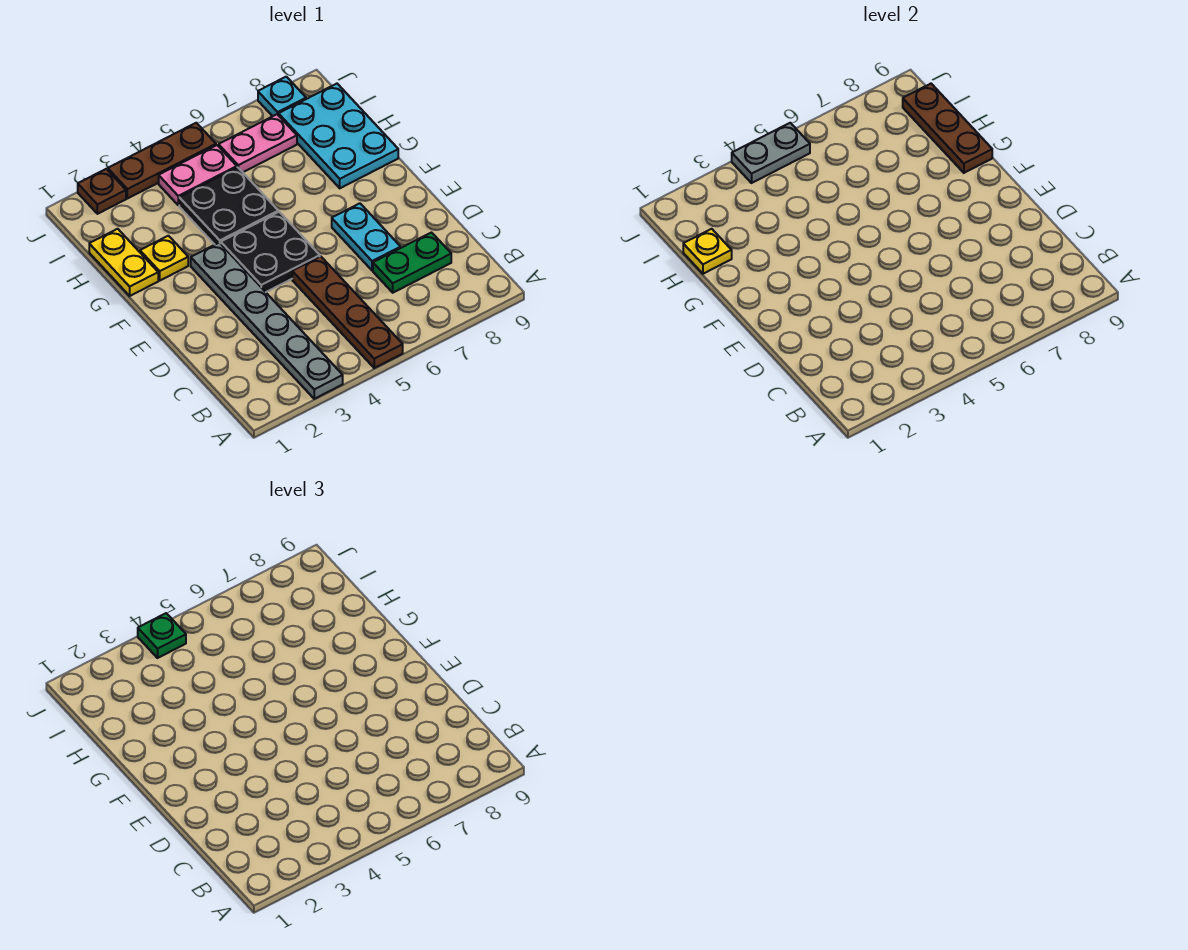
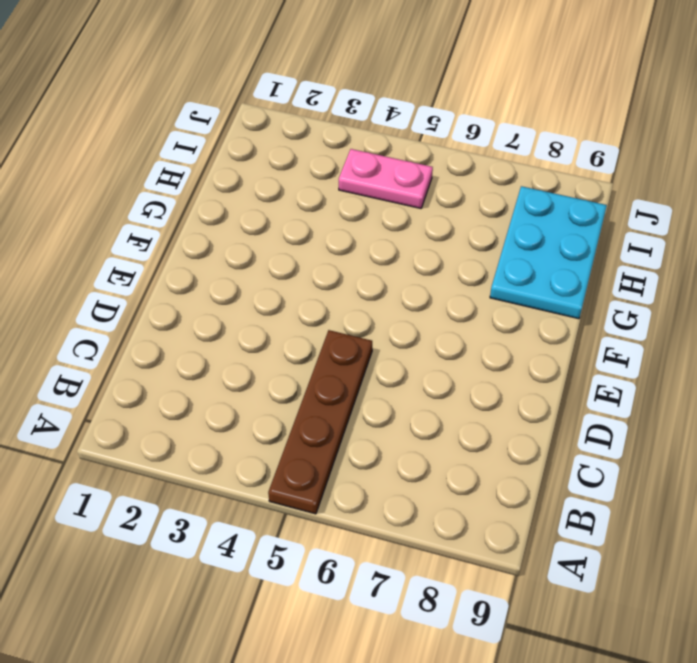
none -> grey plate A3:F3 level 1
none -> green plate C7:C8 level 1
none -> cyan plate D7:E7 level 1

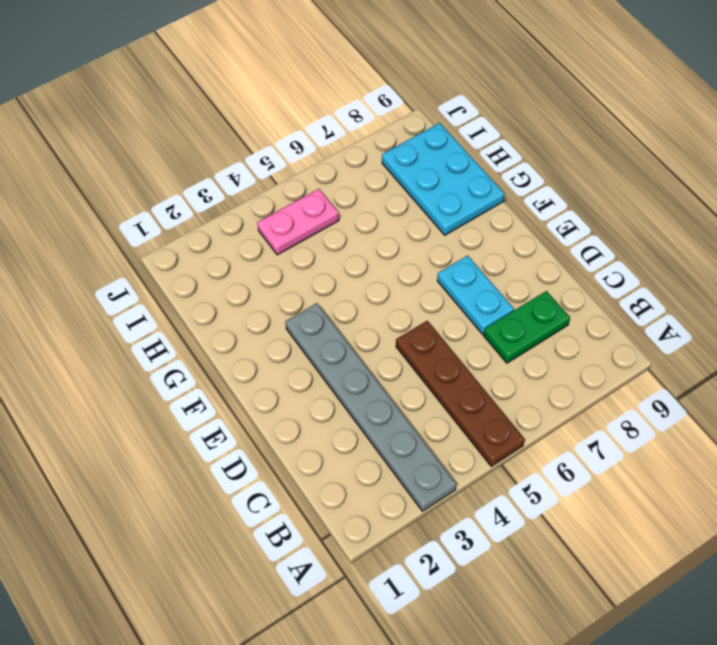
none -> black plate E4:F5 level 1
none -> yellow plate G1:H1 level 1
none -> yellow plate G2 level 1

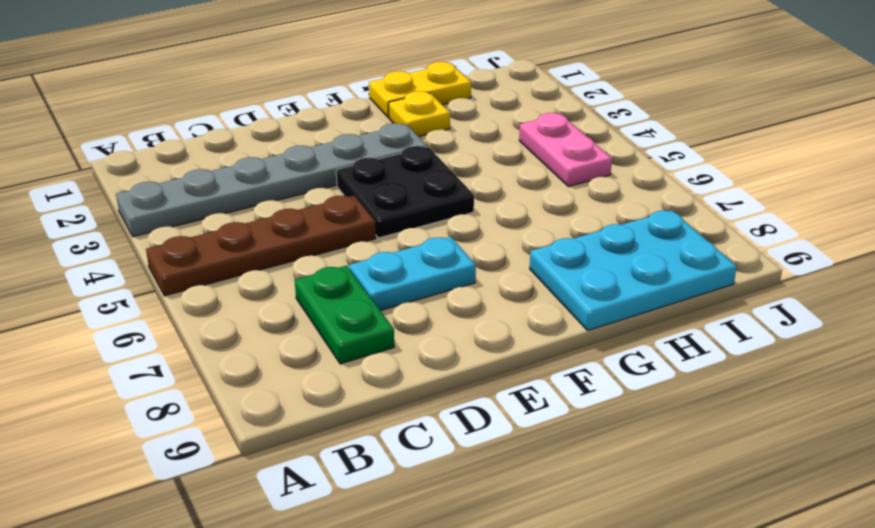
none -> black plate G4:H5 level 1
none -> pink plate I6:I7 level 1
none -> brown plate J2 level 1

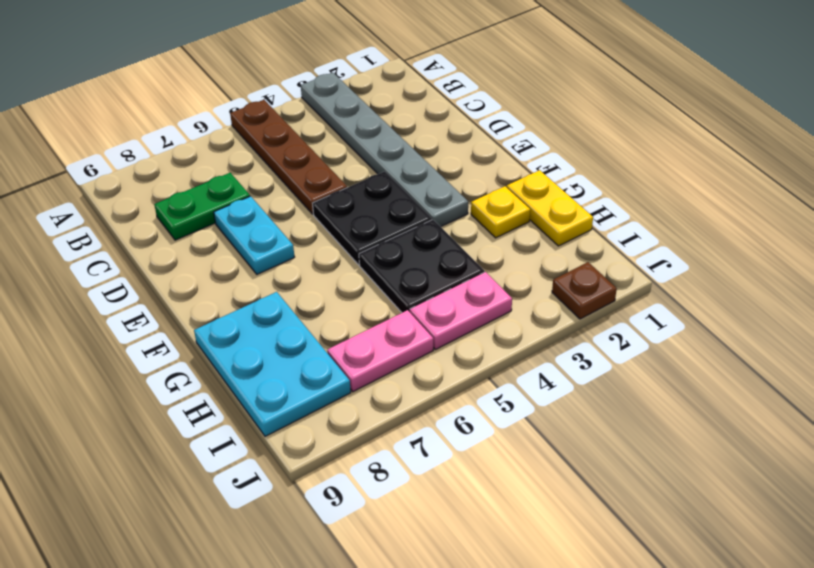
none -> brown plate J3:J5 level 1
none -> cyan plate J8 level 1
none -> brown plate G9:I9 level 2

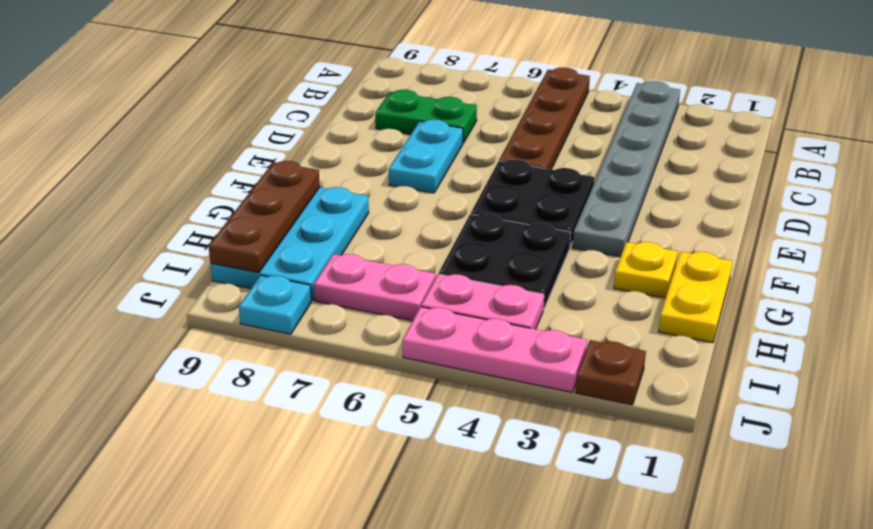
pink plate J3:J5 level 1 -> brown plate J3:J5 level 1
none -> yellow plate H1 level 2
none -> grey plate J4:J5 level 2
none -> green plate J4 level 3

